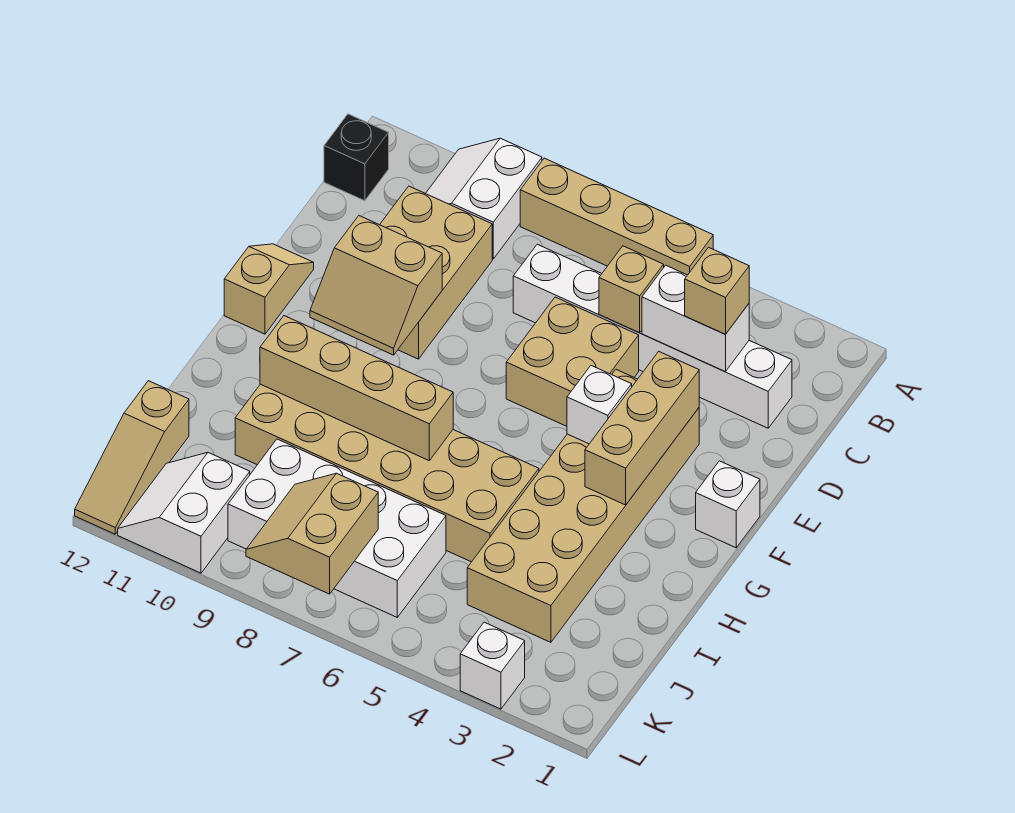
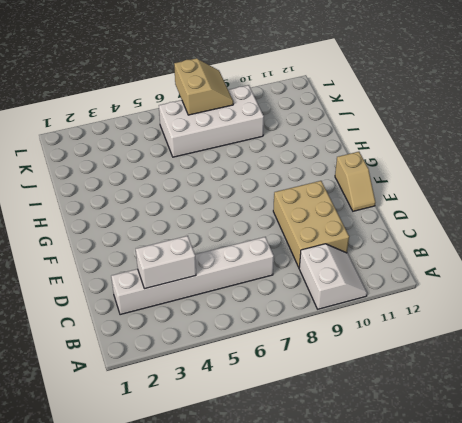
none -> tan brick A5:A8 level 1
none -> black brick B12 level 1
none -> tan brick D5:E6 level 1

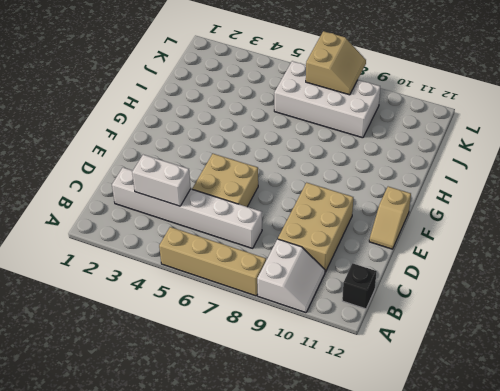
none -> tan brick E3:J4 level 1
none -> white brick F1 level 1
none -> tan brick H5:I10 level 1

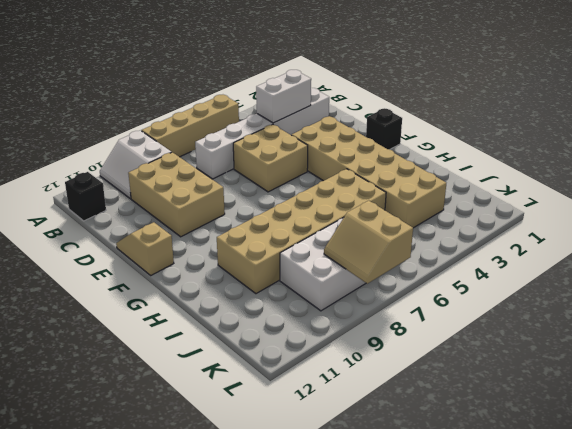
black brick F1 level 1 -> white brick F1 level 1
none -> tan slope J12:L12 level 1 top J
none -> white slope K10:L11 level 1 top 10
none -> white brick L3 level 1

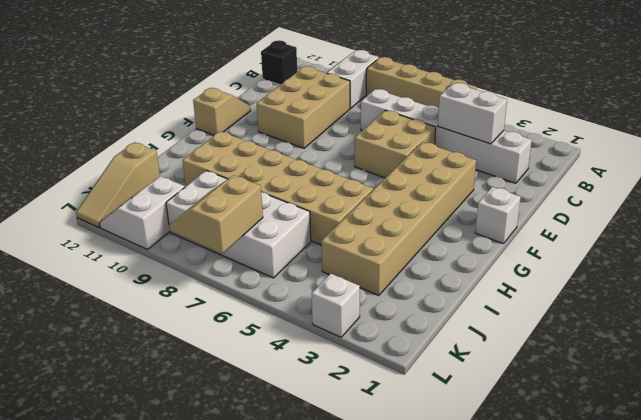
none -> tan brick C5 level 2
none -> tan brick E3:G3 level 2
none -> tan slope E9:F10 level 2 top E

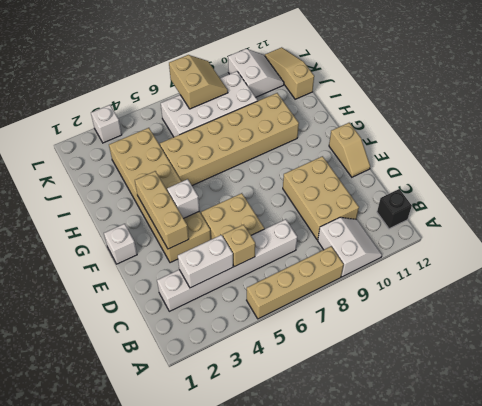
none -> tan slope E9:F10 level 2 top E
none -> tan brick H7:H10 level 2
none -> tan brick C3 level 3

